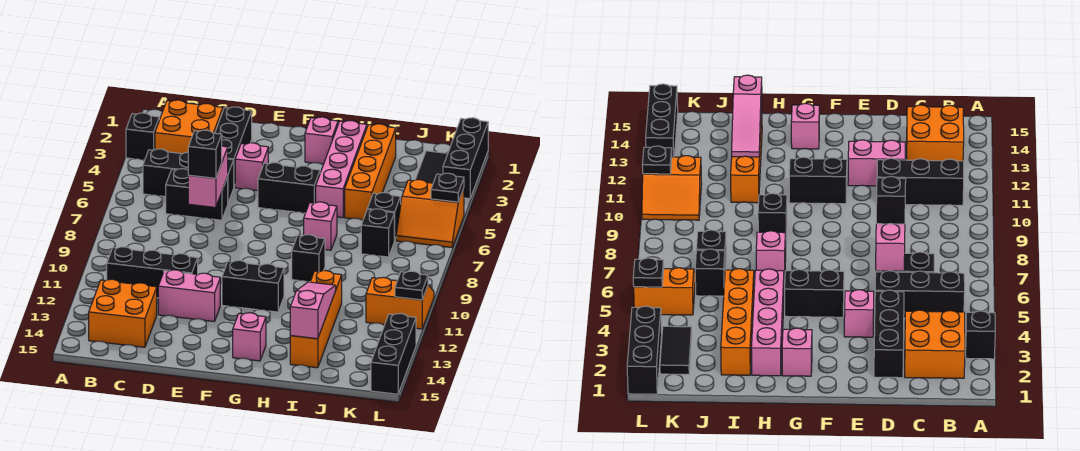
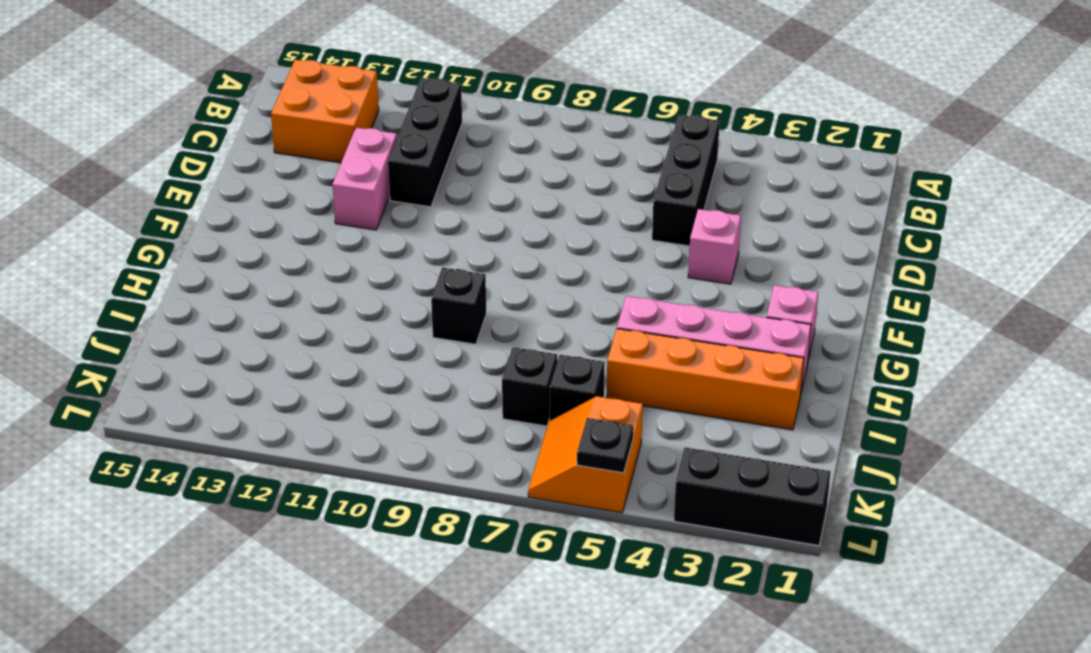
none -> black brick A3 level 1
none -> orange brick B2:C3 level 1
none -> black brick C6:D6 level 1
none -> black brick D2:D4 level 1

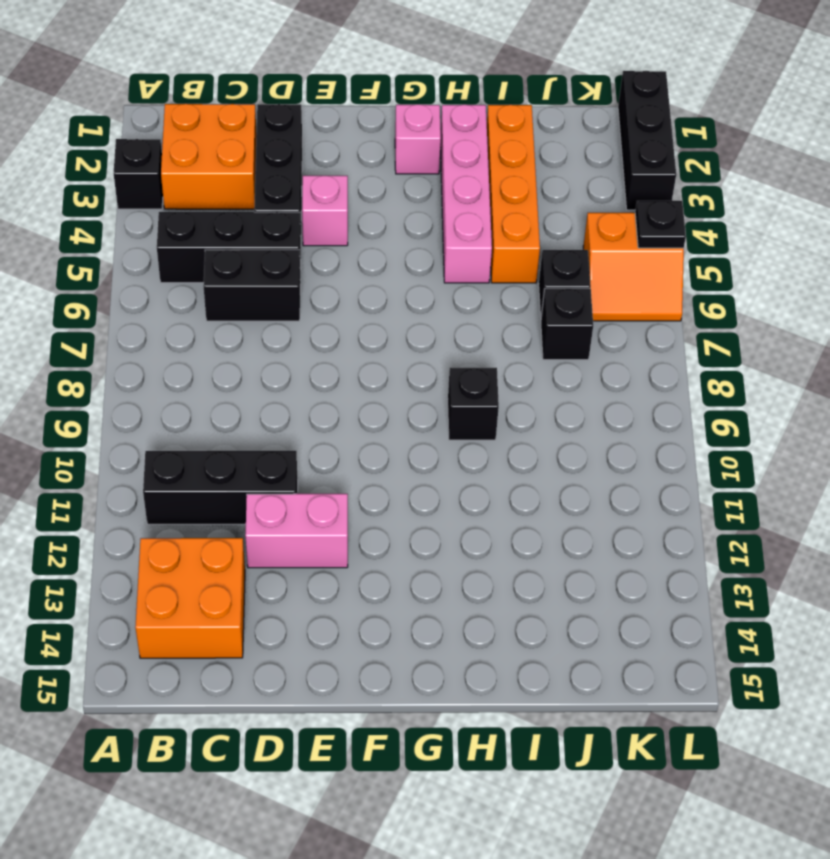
none -> black brick F5:G5 level 1
none -> black brick F11:G11 level 1
none -> pink brick G14 level 1
none -> pink brick H7 level 1

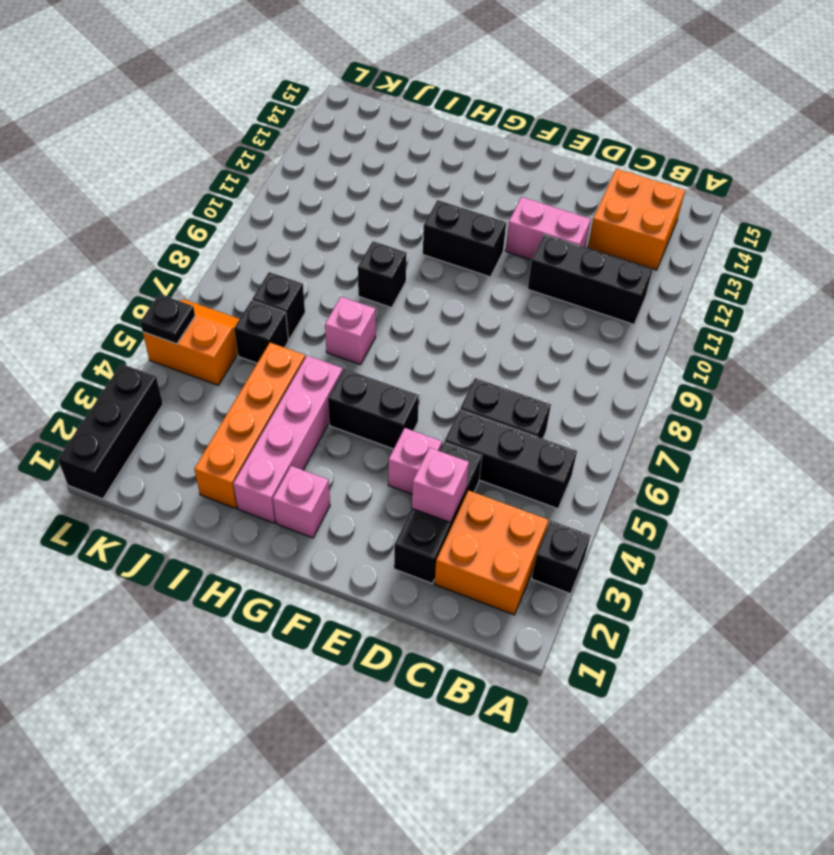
pink brick D3 level 2 -> pink brick G14 level 1
none -> orange brick I11:I14 level 1
none -> black tile K2:K3 level 1
none -> orange slope K10:L11 level 1 top 11
none -> black brick L13:L15 level 1

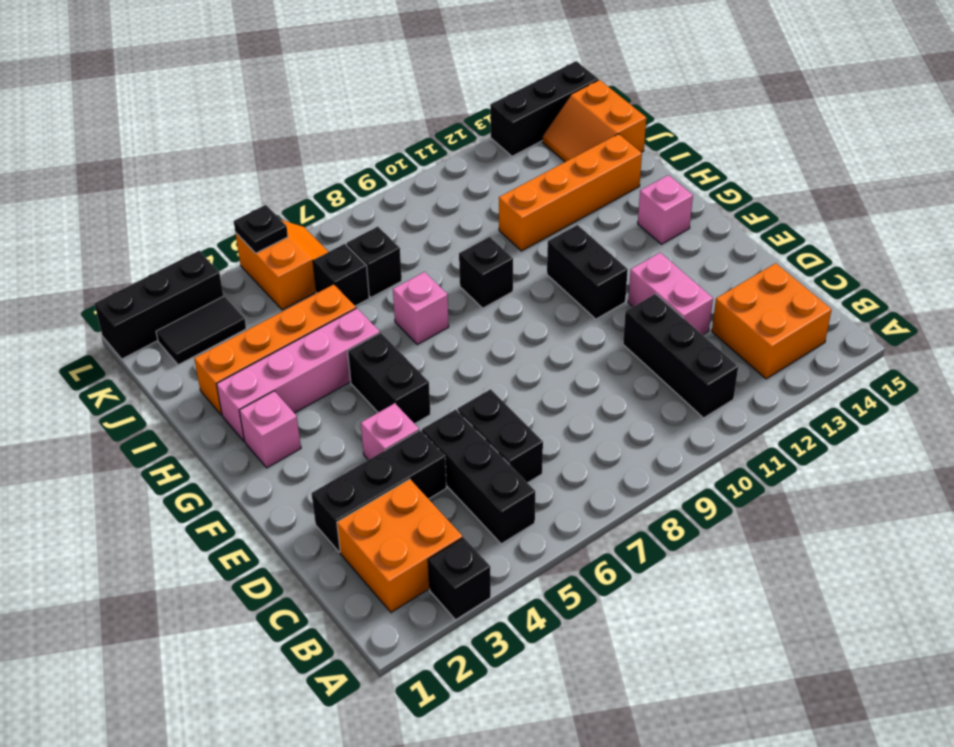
orange slope J14:K15 level 1 top 15 -> orange slope K10:L11 level 1 top 11
none -> pink brick D6:D7 level 2
none -> pink slope I12:I14 level 2 top 14
none -> black plate L11 level 2
none -> black brick D7 level 3

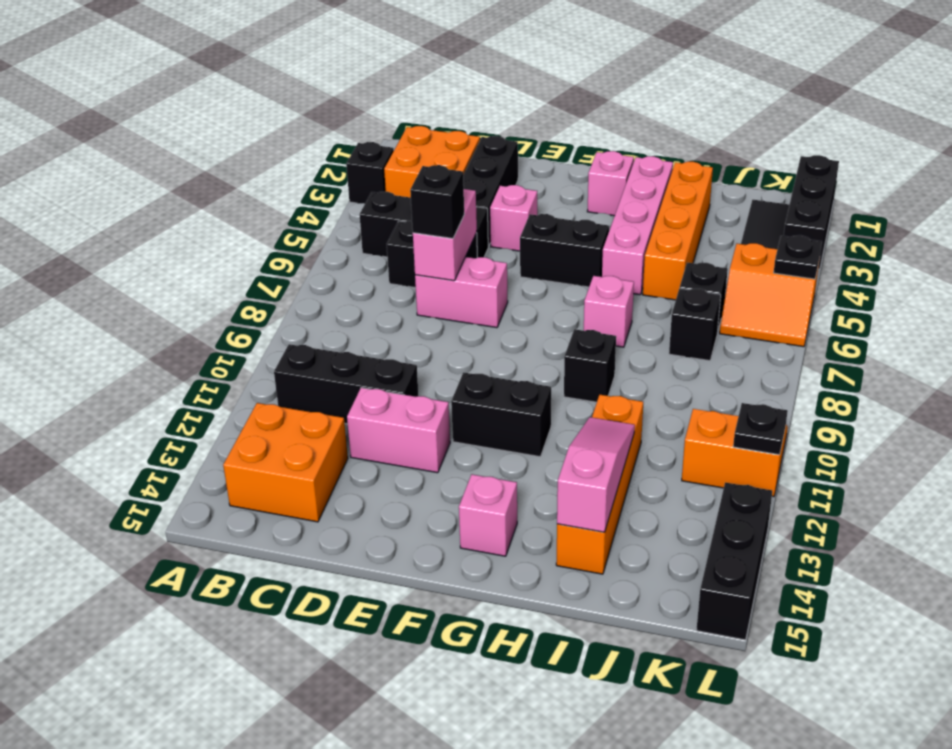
pink brick D7:E7 level 1 -> none

